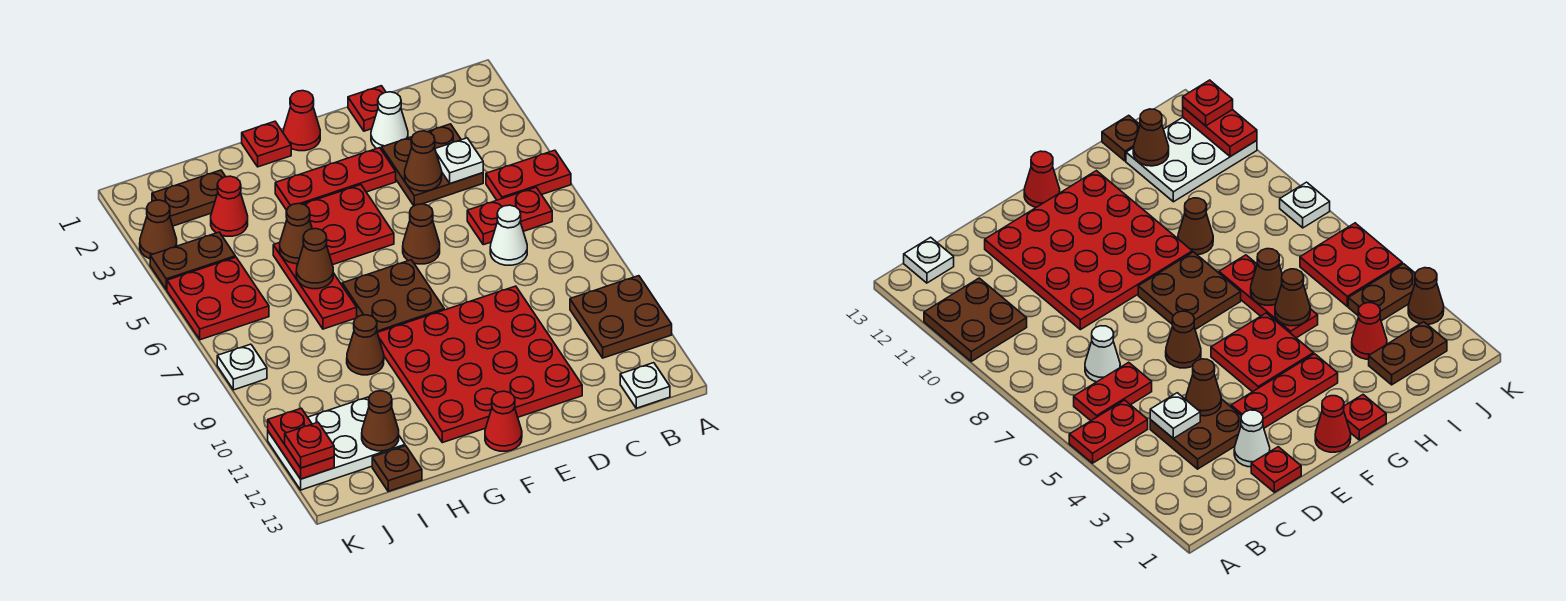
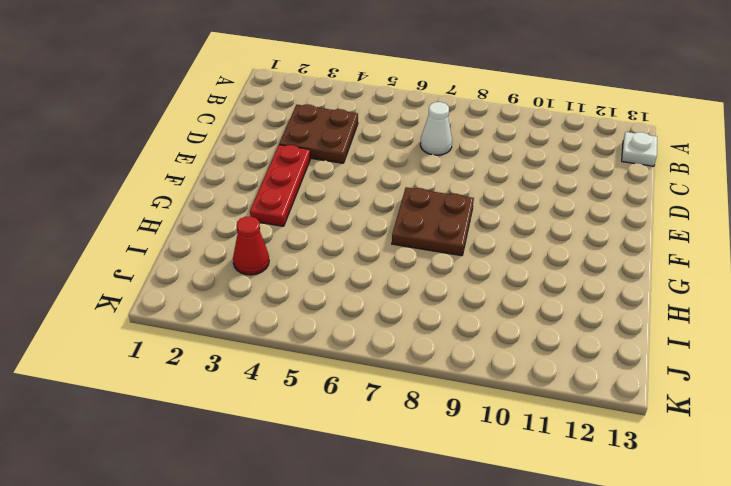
none -> red plate A5:B5 level 1
none -> brown plate A10:B11 level 1
none -> red plate B6:C6 level 1
none -> red plate D1 level 1

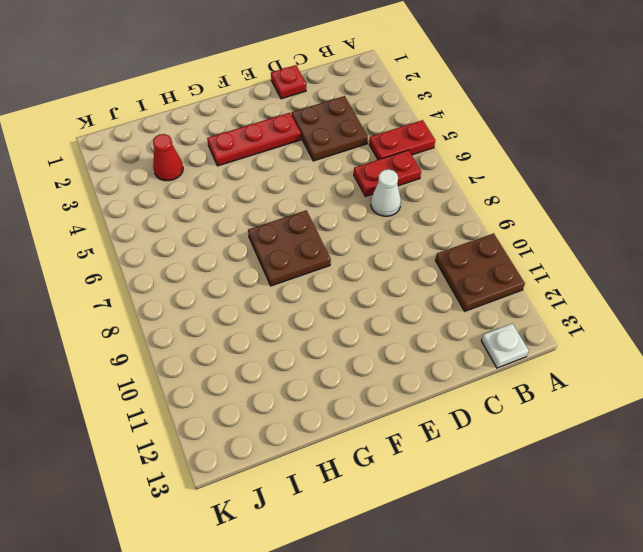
none -> white cone D2 level 1
none -> red plate D9:G12 level 1
none -> brown cone E6 level 1
none -> red cone F1 level 1

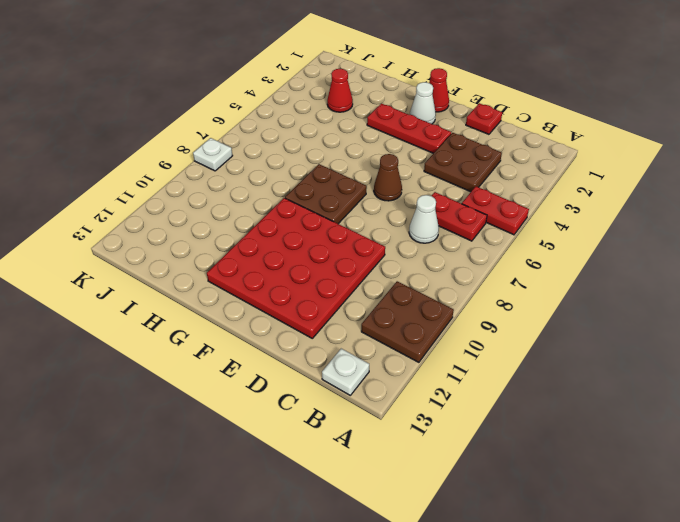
white cone F2 level 1 -> white cone D2 level 1
none -> red plate F4:G5 level 1
none -> red cone F13 level 1
none -> red plate G1 level 1
none -> red plate H5:H7 level 1

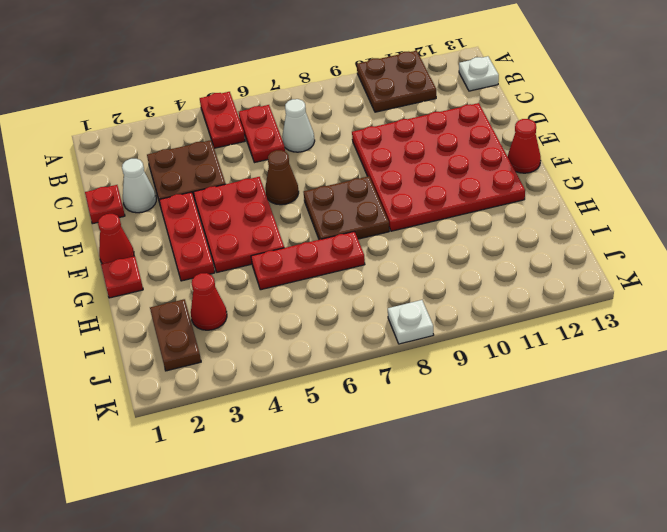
red plate E4:G5 level 1 -> red plate F4:G5 level 1
none -> brown cone H9 level 1
none -> white plate I11:K12 level 1
none -> brown plate I13 level 1
none -> brown plate J4:K4 level 1

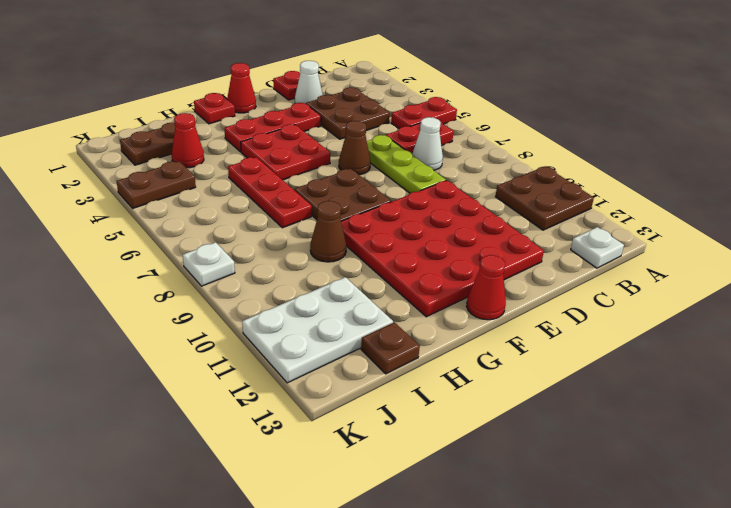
lime plate D6:D8 level 1 -> none
none -> red plate J5:K6 level 1
none -> brown cone K3 level 1
none -> white plate C4 level 2
none -> brown cone D4 level 2

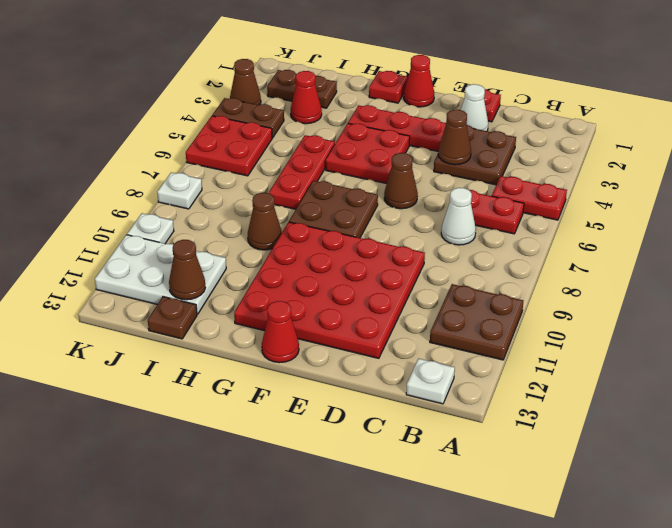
white plate K10 level 1 -> white plate C4 level 2
none -> brown cone H5 level 2
none -> brown cone H6 level 2
none -> red plate K11:K12 level 2
none -> red plate K12 level 3

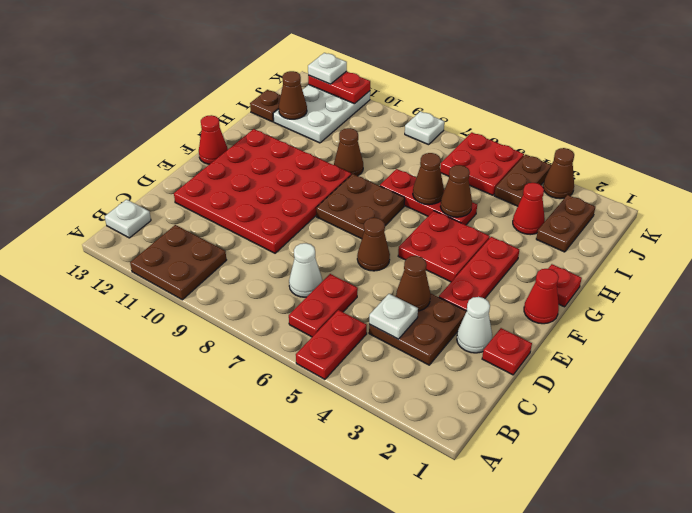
white plate K12 level 3 -> red plate K12 level 3

